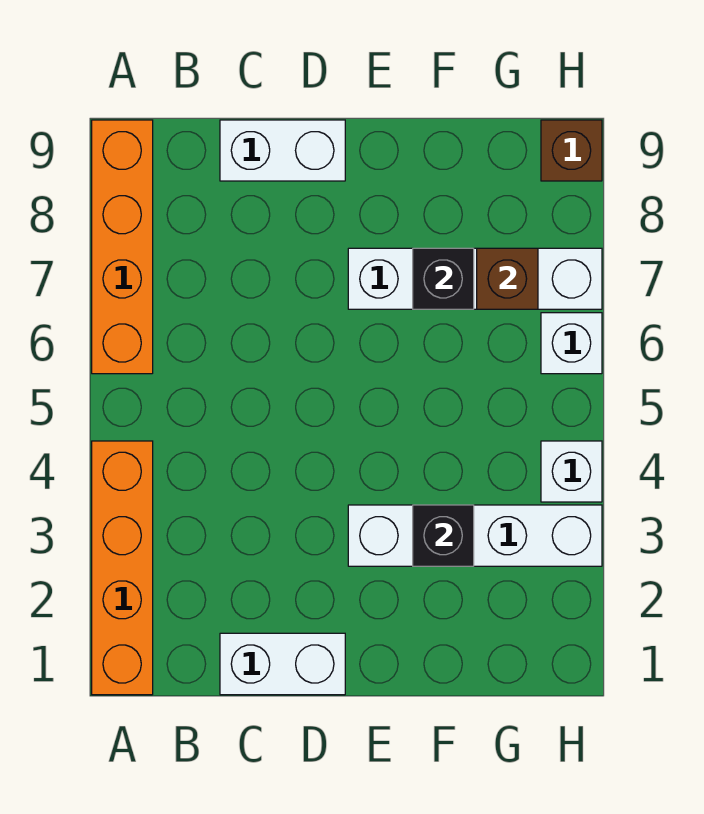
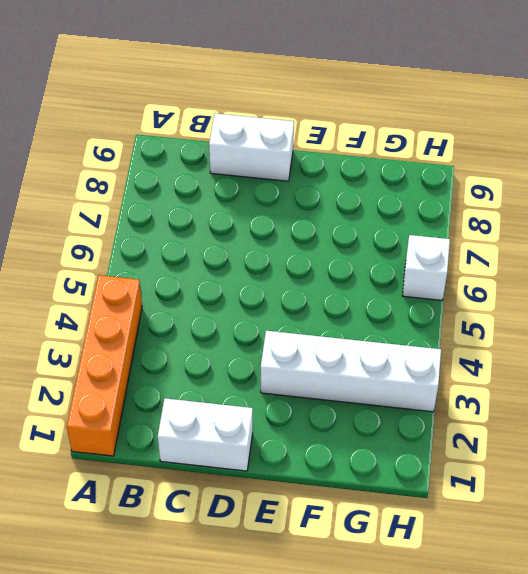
none -> orange brick A6:A9 level 1
none -> white brick E7:H7 level 1
none -> white brick H4 level 1

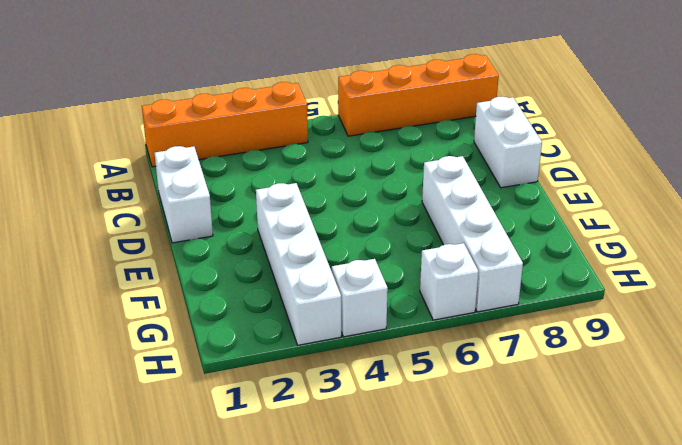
none -> brown brick H9 level 1
none -> black brick F3 level 2
none -> black brick F7 level 2

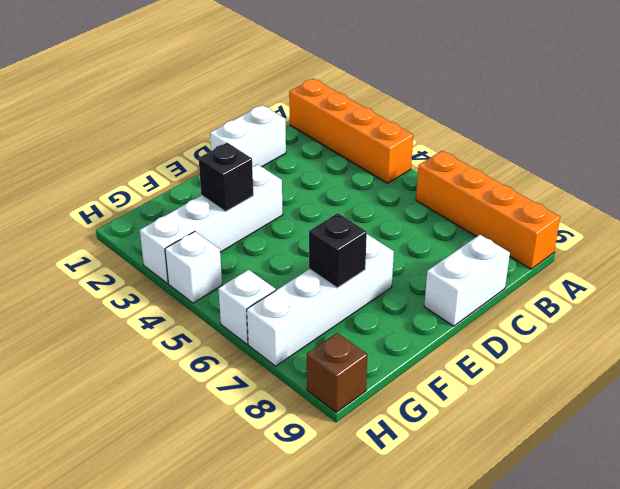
none -> brown brick G7 level 2

